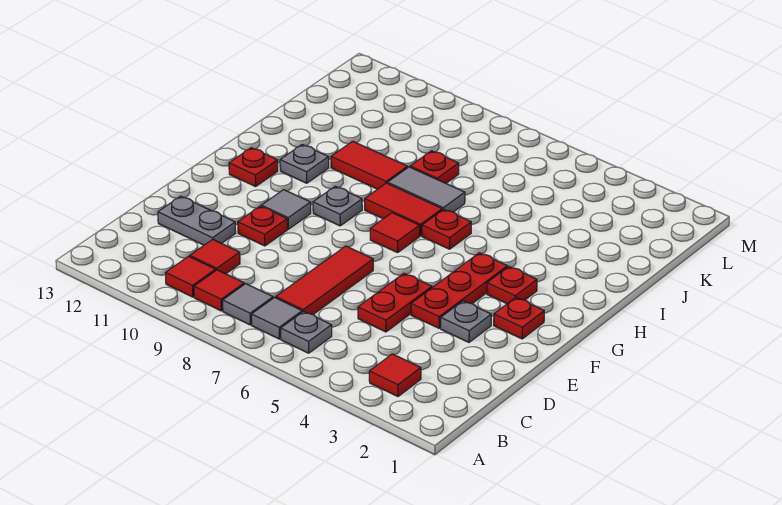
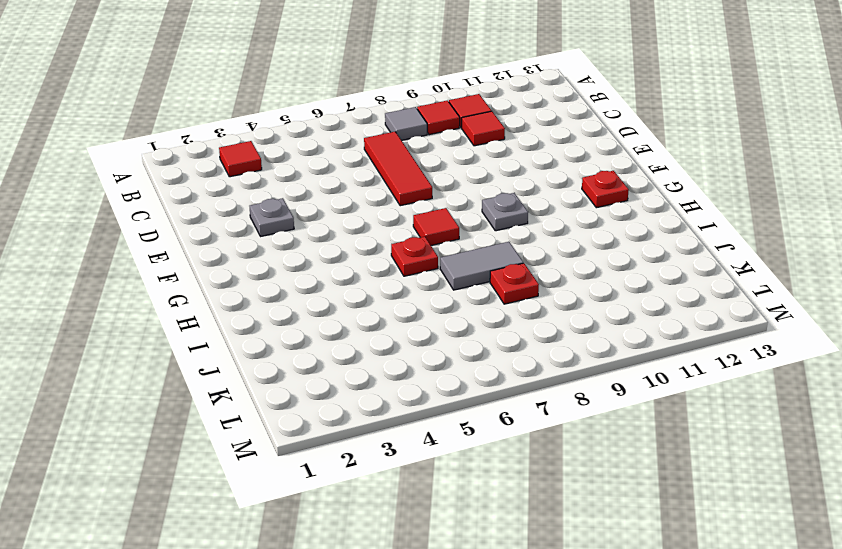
none -> grey plate B6 level 1
none -> grey tile B7 level 1
none -> red plate D5:E5 level 1

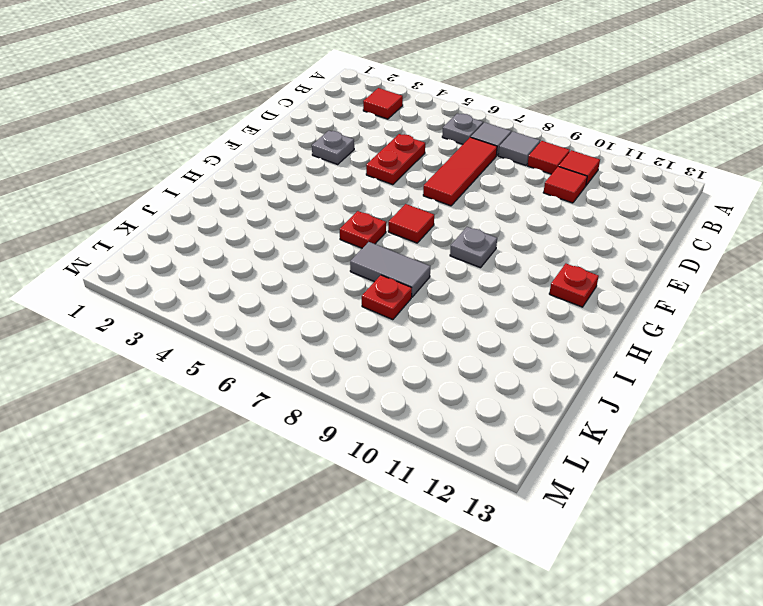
none -> grey plate D11:D12 level 1
none -> red plate E4:G4 level 1
none -> red plate E10 level 1

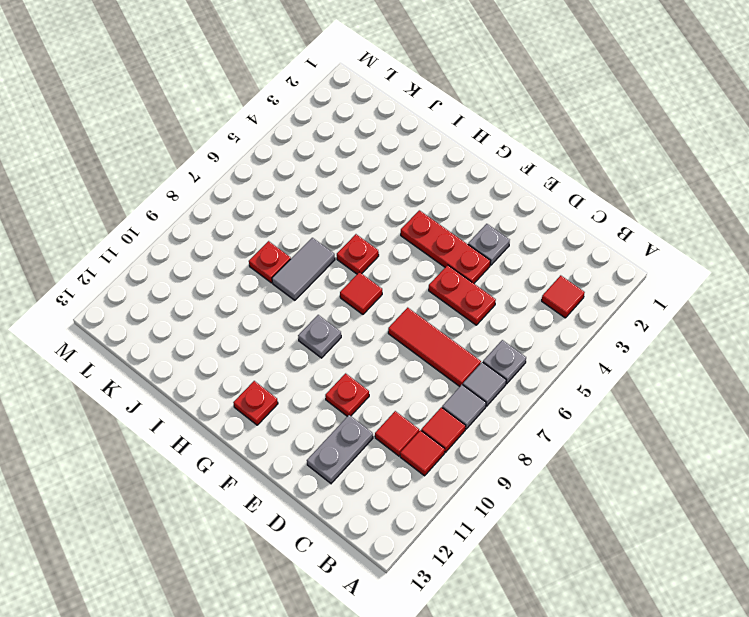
none -> red plate F2 level 1
none -> grey tile F10 level 1
none -> red plate G3 level 1

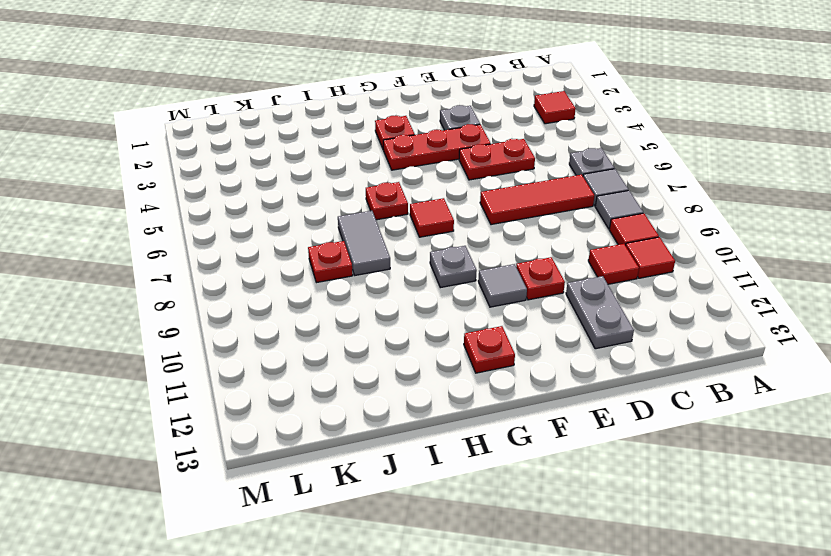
none -> red plate F2 level 1
none -> red tile H7:H8 level 1
none -> grey plate H11 level 1

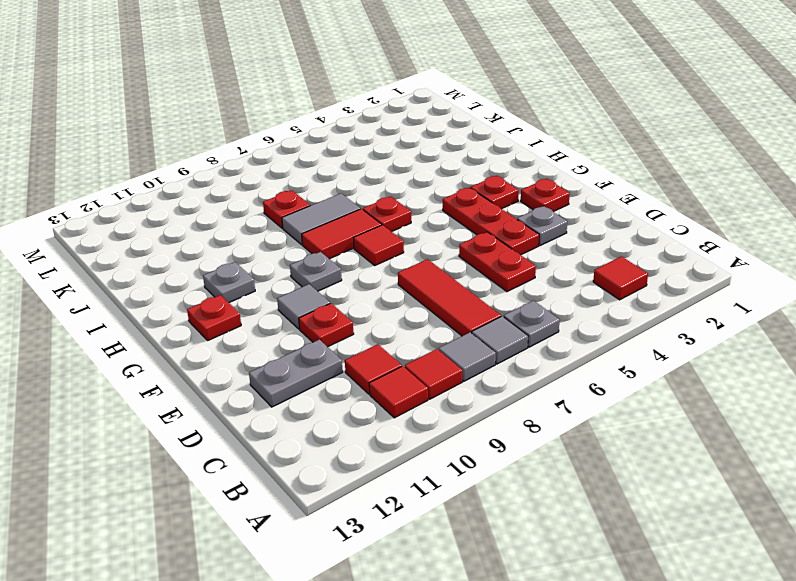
none -> red tile I9:I10 level 1

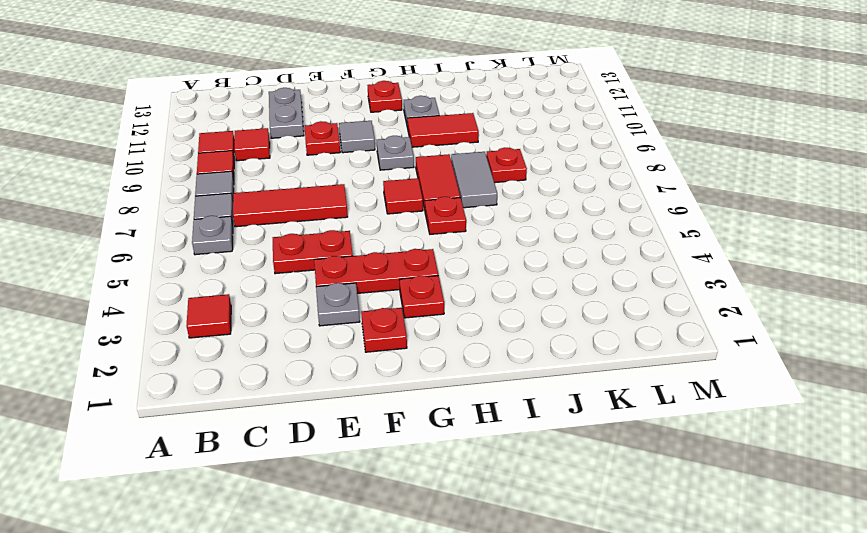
red tile H10:I10 level 1 -> red tile I9:I10 level 1

